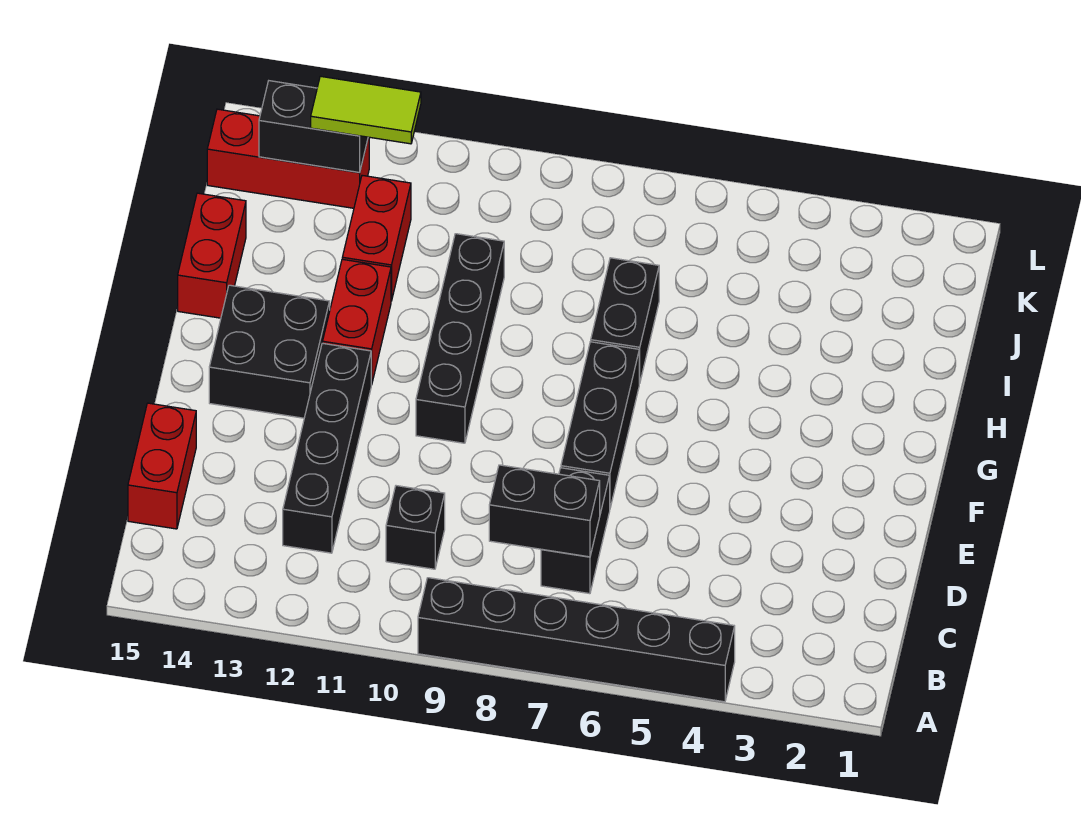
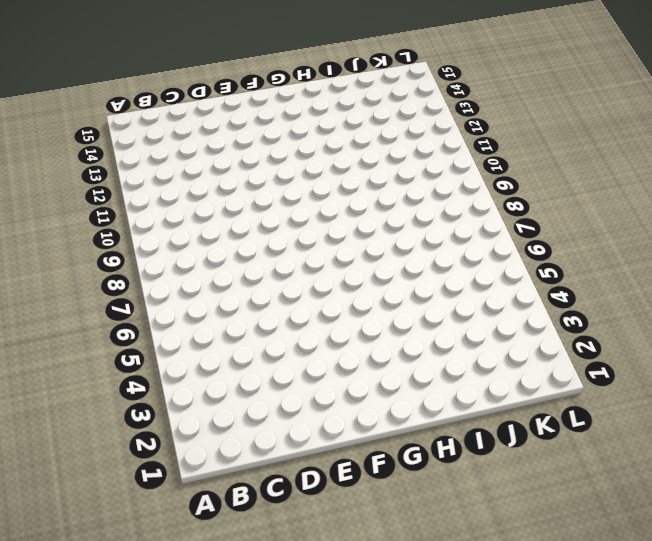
none -> black brick A4:A9 level 1
none -> black brick C7:D7 level 1
none -> black brick C10 level 1

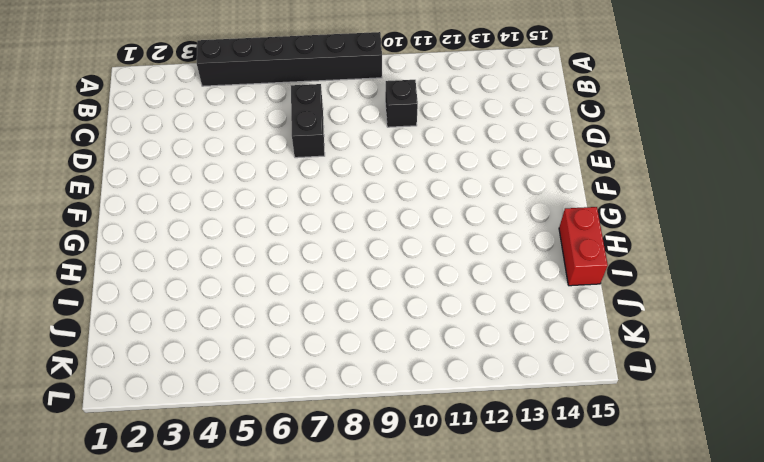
none -> black brick C12:F12 level 1
none -> red brick C15:D15 level 1
none -> black brick E7:G7 level 1

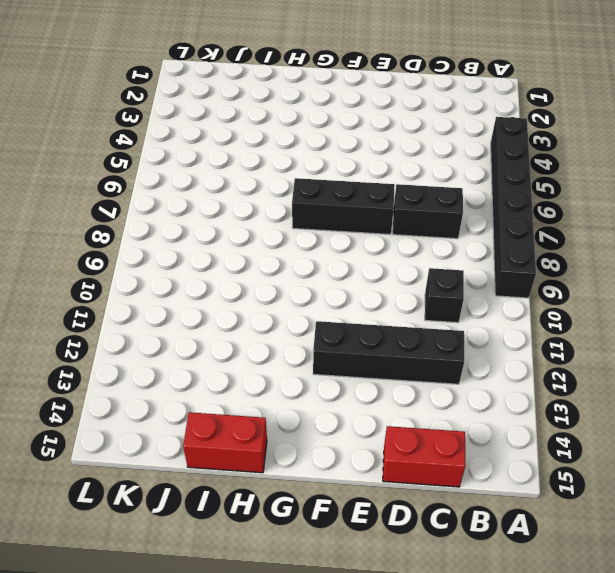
none -> black brick F10:I10 level 1
none -> black brick F13:G14 level 1
none -> red brick G12:H12 level 1

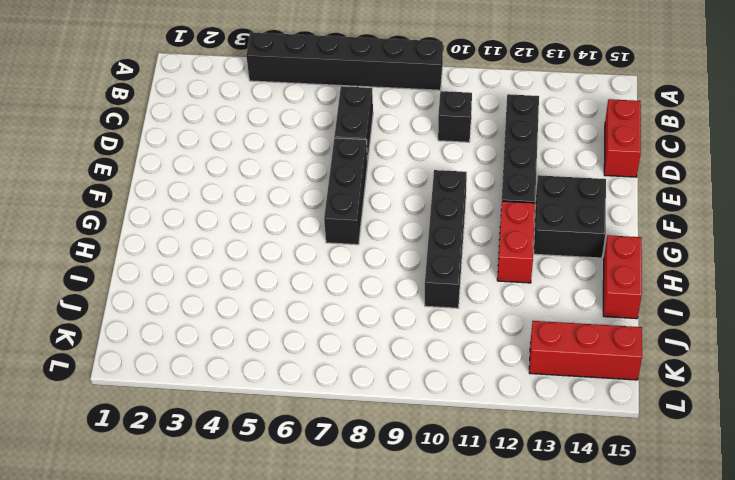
none -> black brick H7:I7 level 1
none -> red brick I12:J12 level 1
none -> black brick C7:C8 level 2

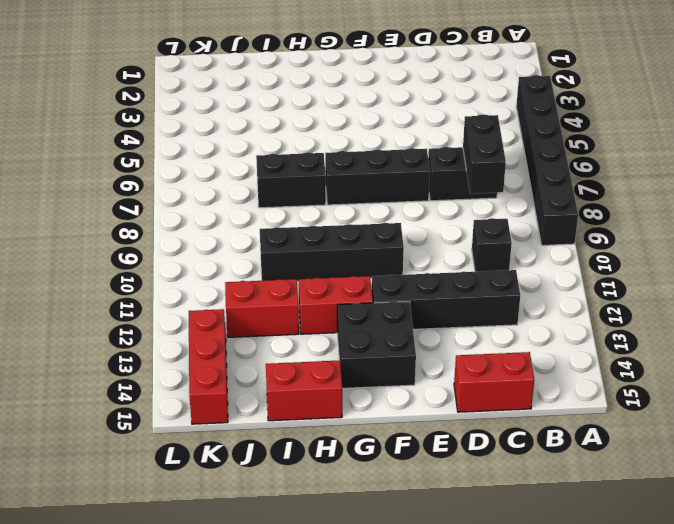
none -> black brick K13:K14 level 2
none -> lime tile K12:K13 level 3

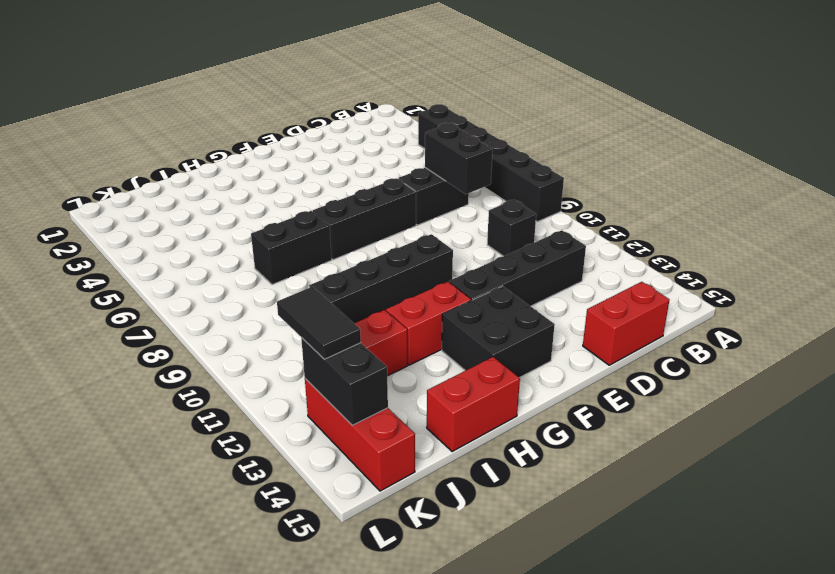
black tile K12:K13 level 3 -> lime tile K12:K13 level 3

